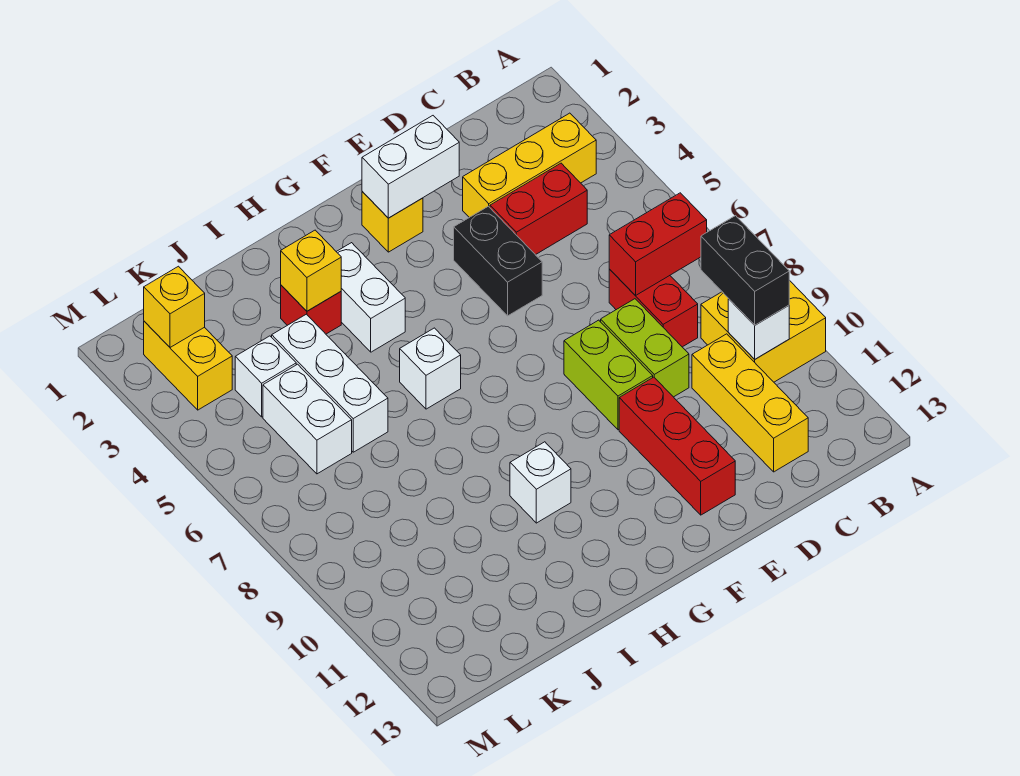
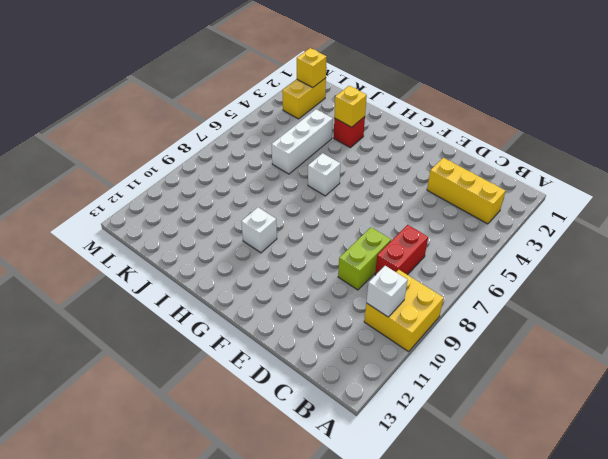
none -> red brick C4:D4 level 1
none -> yellow brick C10:C12 level 1
none -> black brick E4:E5 level 1

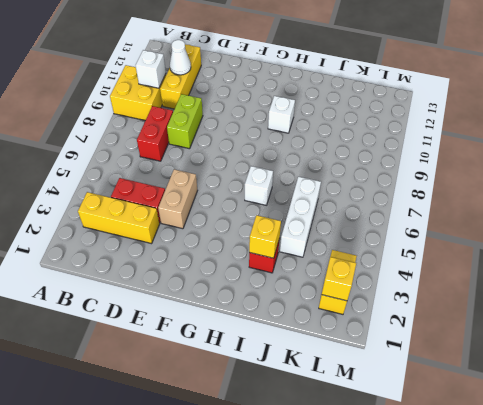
white cone C11 level 2 -> none
tan brick E4:E5 level 1 -> black brick E4:E5 level 1
none -> lime brick E8:E9 level 1
none -> red brick E10:E12 level 1
none -> yellow brick F2 level 1

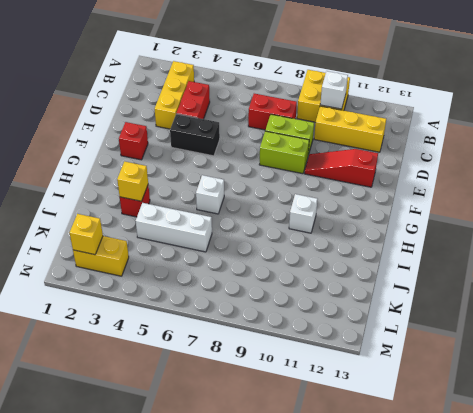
red slope E10:E12 level 1 top 12 -> red brick E10:E12 level 1
red brick F2 level 1 -> yellow brick F2 level 1
none -> white brick H3:H4 level 1
none -> white brick K4 level 1
none -> white brick K5:K6 level 1

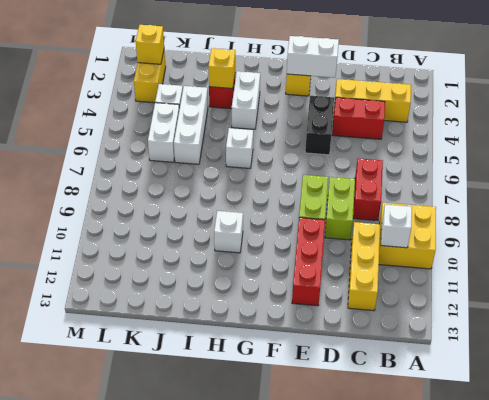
none -> red brick B7:C7 level 2
none -> black brick B9:B10 level 3

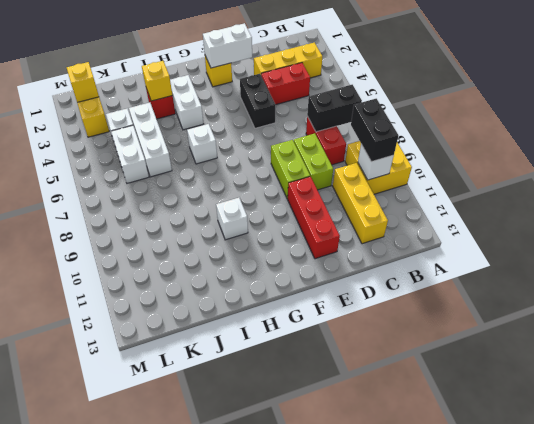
black brick B7:C7 level 2 -> red brick B7:C7 level 2

